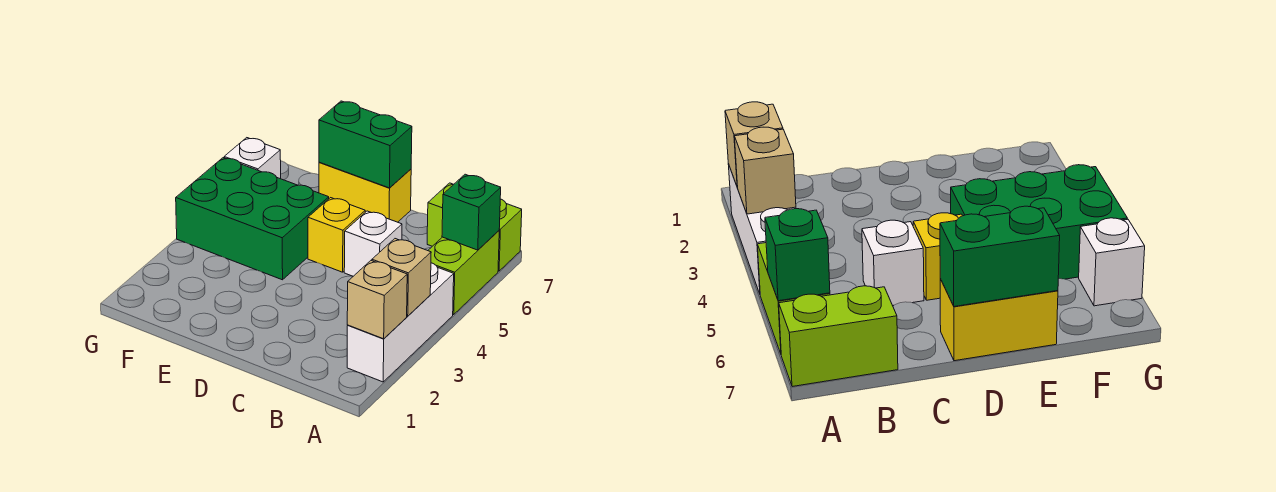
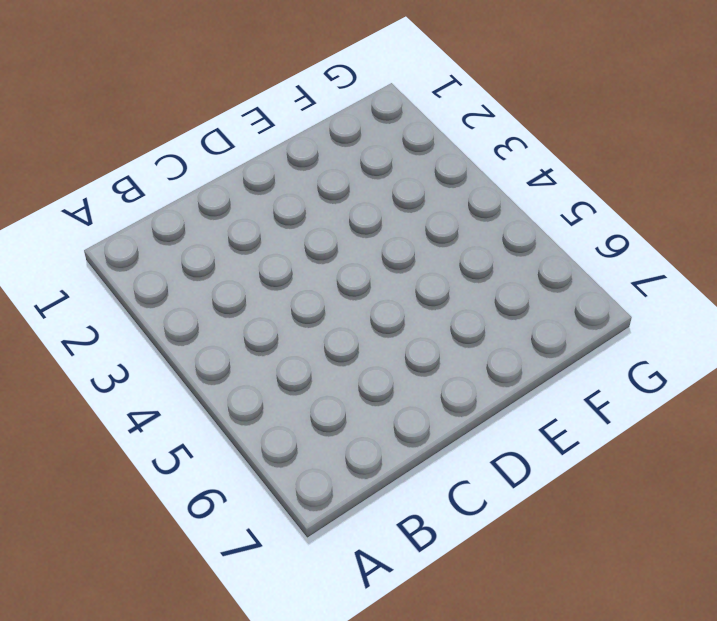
none -> white brick A2:A4 level 1
none -> lime brick A5:A6 level 1
none -> lime brick A7:B7 level 1

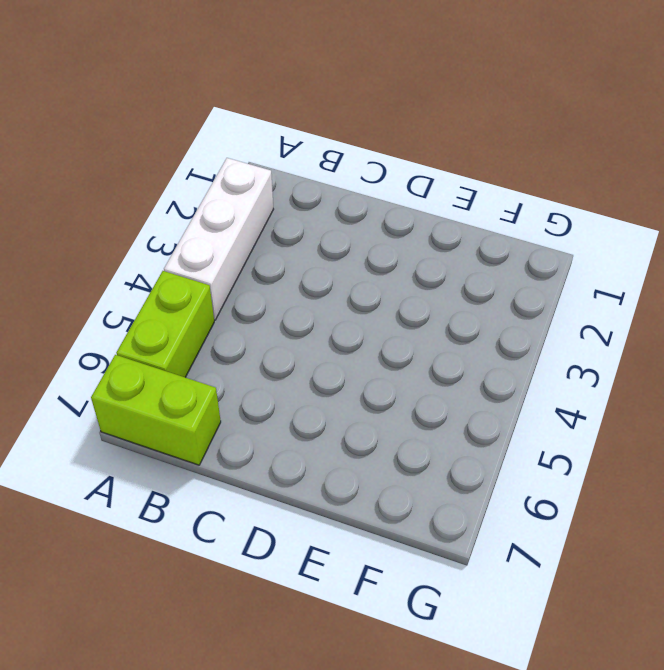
none -> white brick C5 level 1
none -> yellow brick D5 level 1
none -> yellow brick D7:E7 level 1

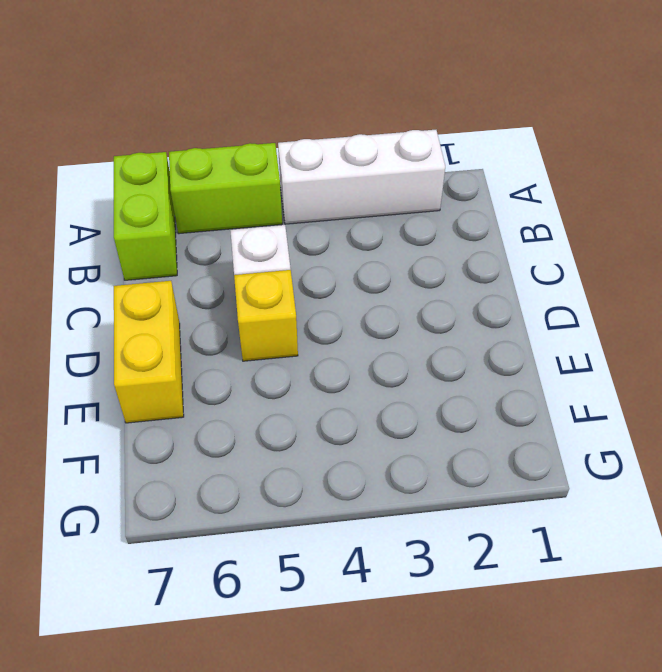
none -> green brick E4:G5 level 1
none -> white brick G6 level 1
none -> tan brick A2 level 2

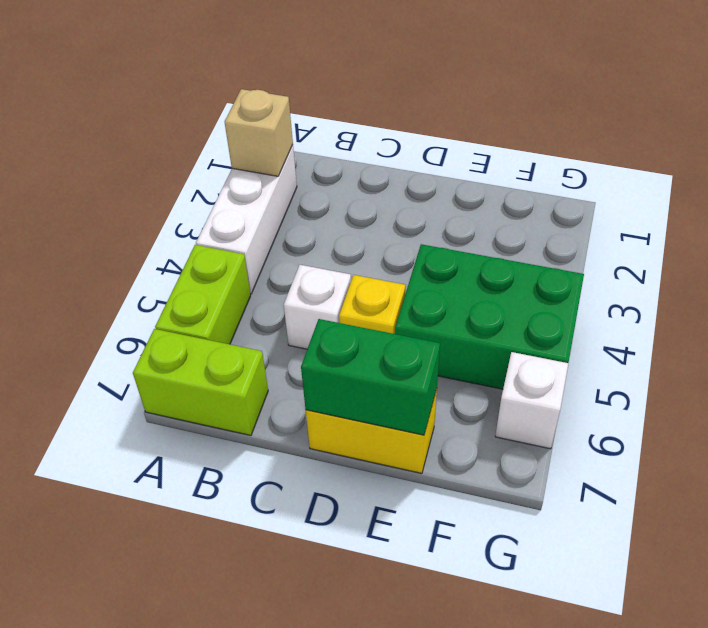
none -> tan brick A3 level 2
none -> green brick A6 level 2

